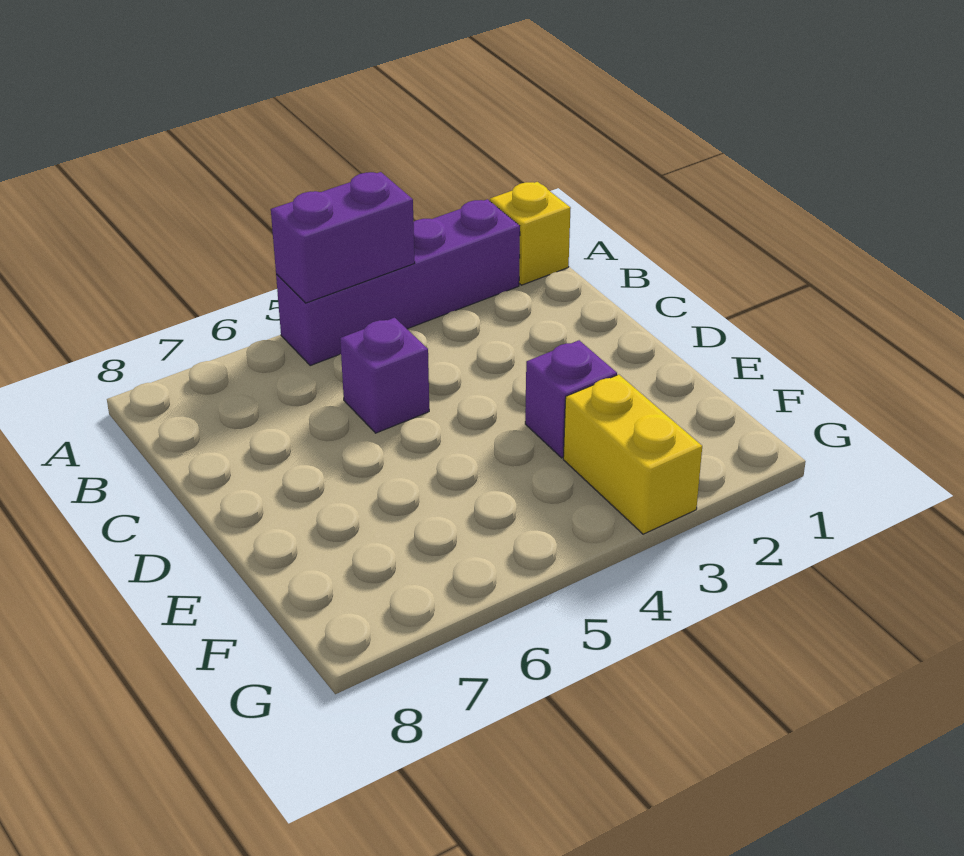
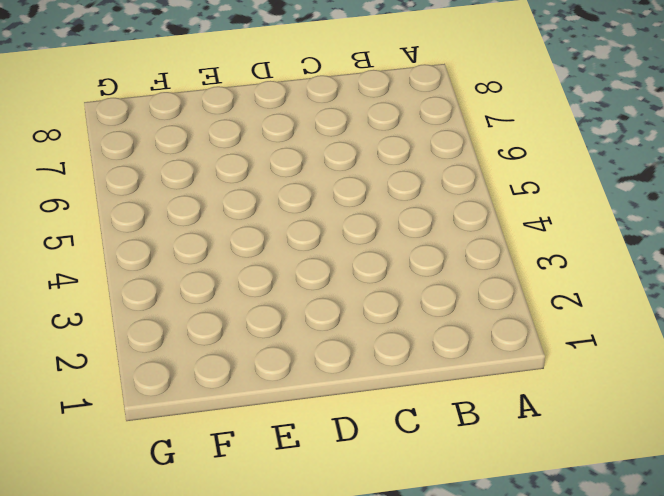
none -> yellow brick A1 level 1
none -> purple brick A2:A5 level 1

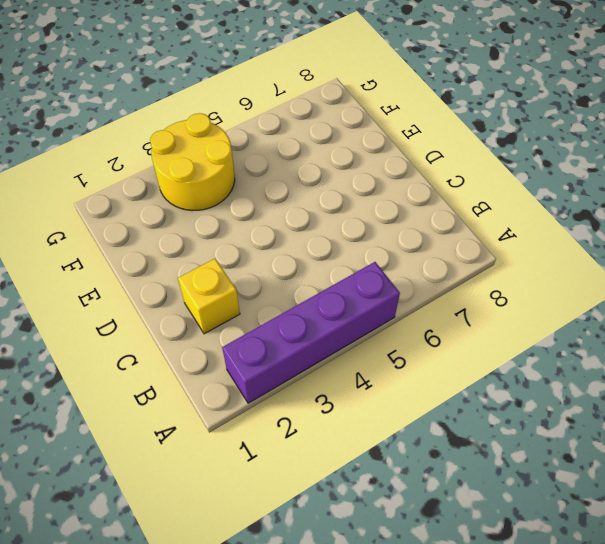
yellow brick C2 level 1 -> yellow brick A1 level 1
yellow round brick F3:G4 level 1 -> yellow brick F3:G3 level 1
none -> purple brick C5 level 1
none -> purple brick E3 level 1

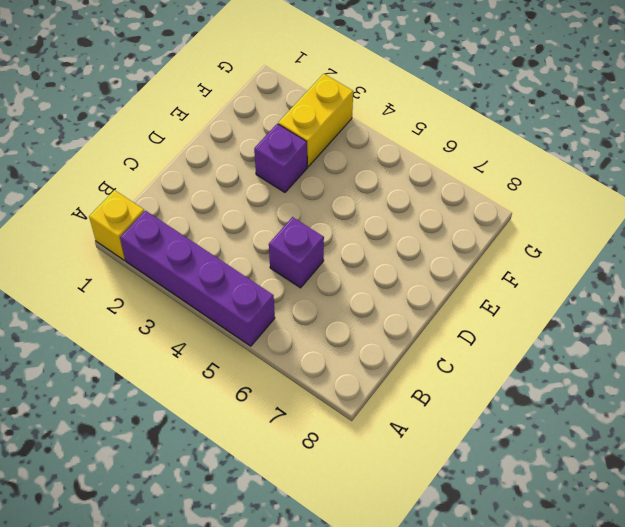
none -> purple brick A4:A5 level 2

